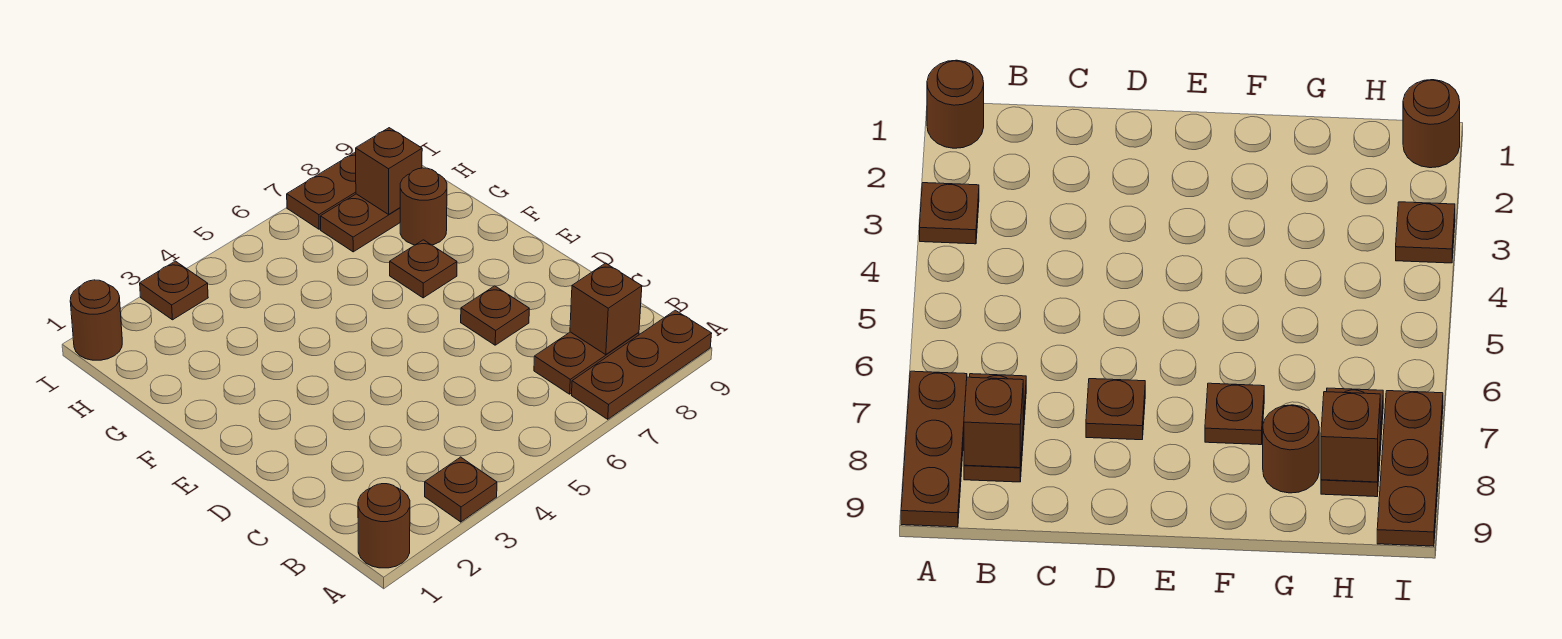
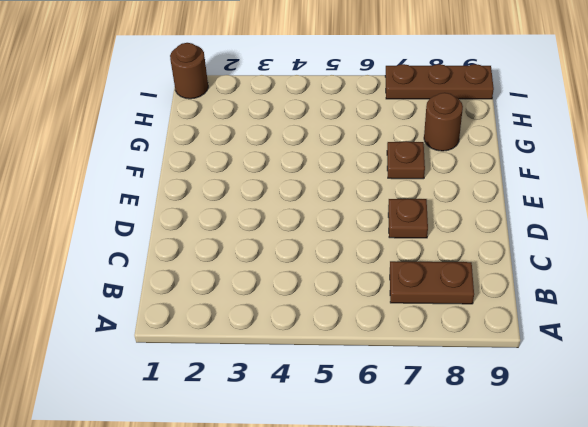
none -> brown round brick A1 level 1
none -> brown plate A3 level 1
none -> brown plate A7:A9 level 1

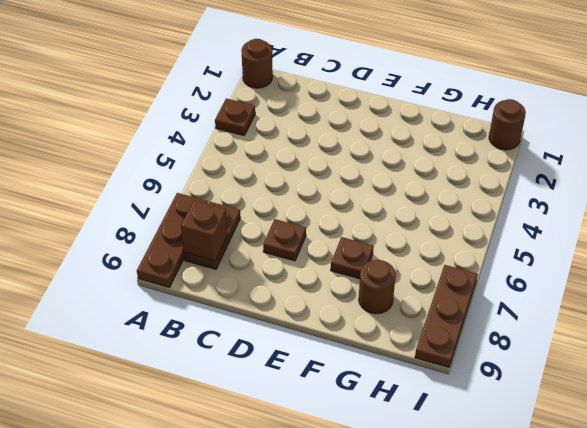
none -> brown plate H7:H8 level 1
none -> brown plate I3 level 1
none -> brown brick H8 level 2

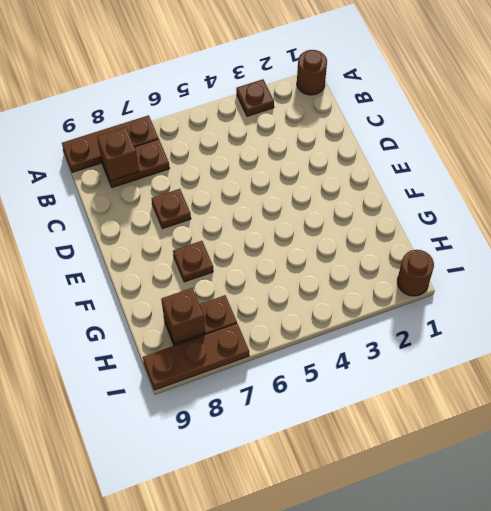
none -> brown round brick G8 level 1
none -> brown plate I3 level 1

